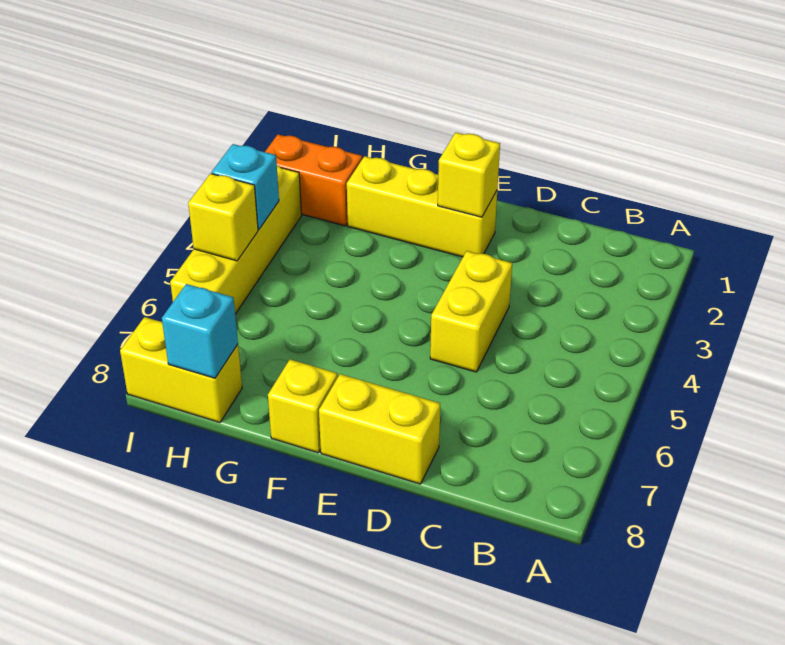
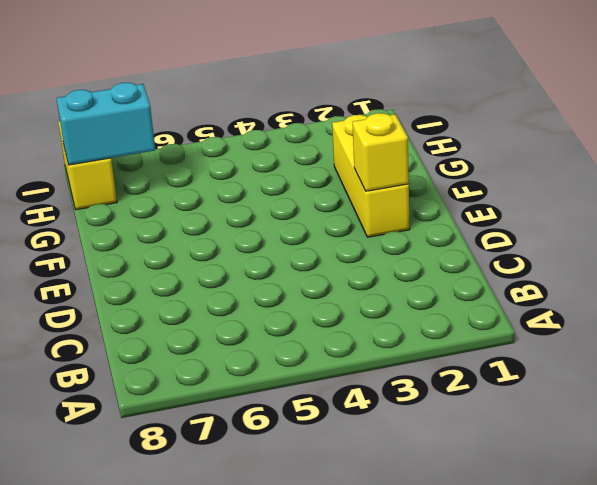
cyan brick H7:H8 level 2 -> cyan brick H8 level 2
none -> yellow brick D4:D5 level 1
none -> yellow brick D8:E8 level 1

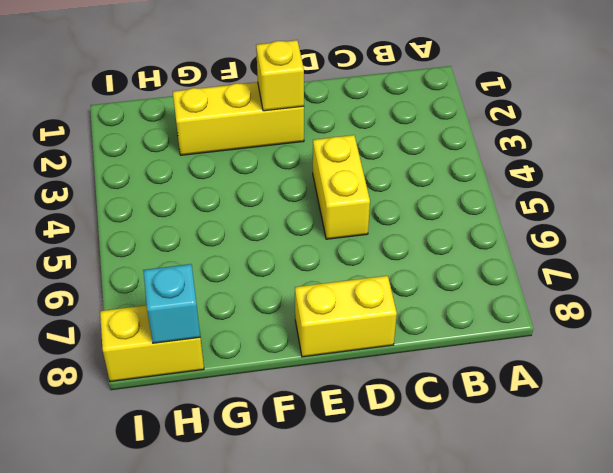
none -> yellow brick F8 level 1
none -> orange brick H2:I2 level 1

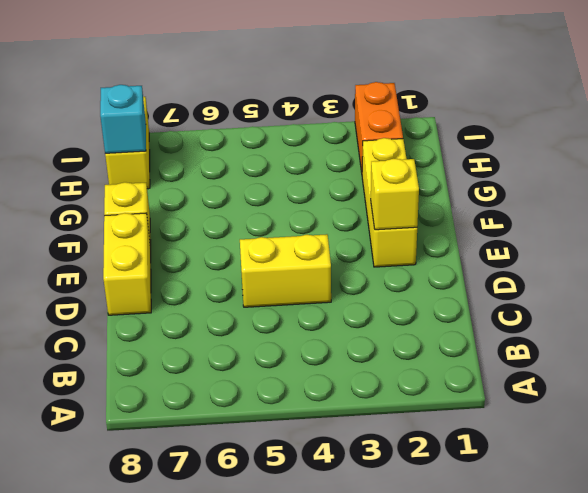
none -> yellow brick I3:I6 level 1
none -> cyan brick I4 level 2

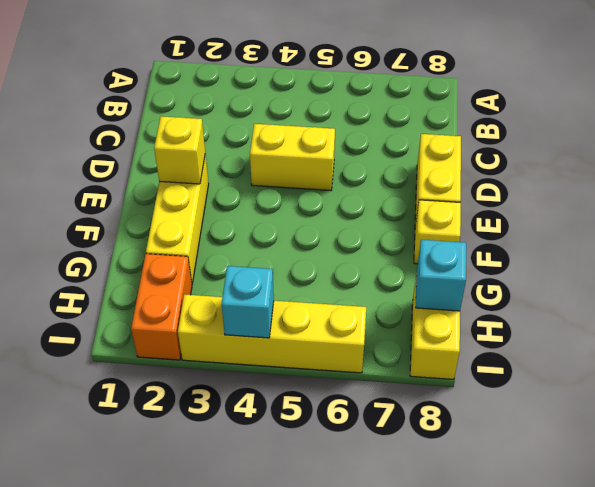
none -> yellow brick I5 level 2

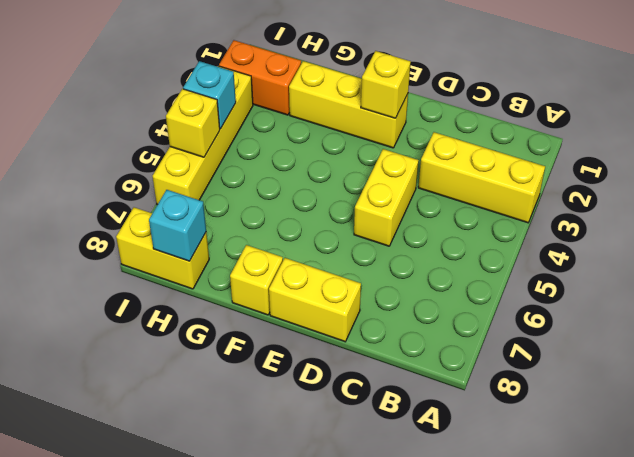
yellow brick A3:C3 level 1 -> none

